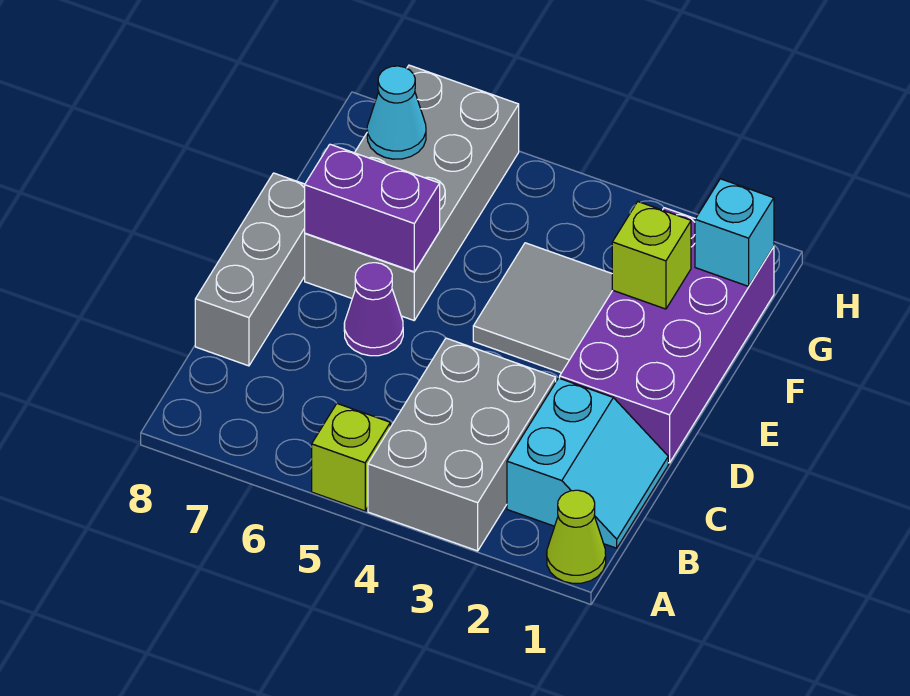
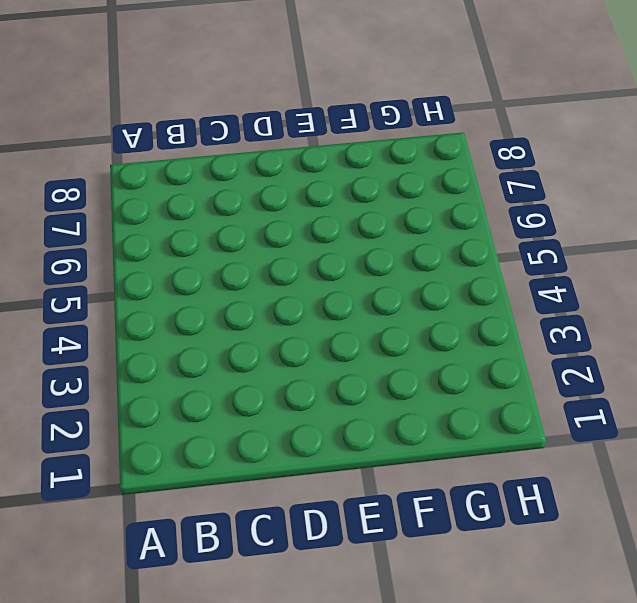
none -> lime cone A1 level 1
none -> grey brick A3:C4 level 1
none -> lime brick A5 level 1

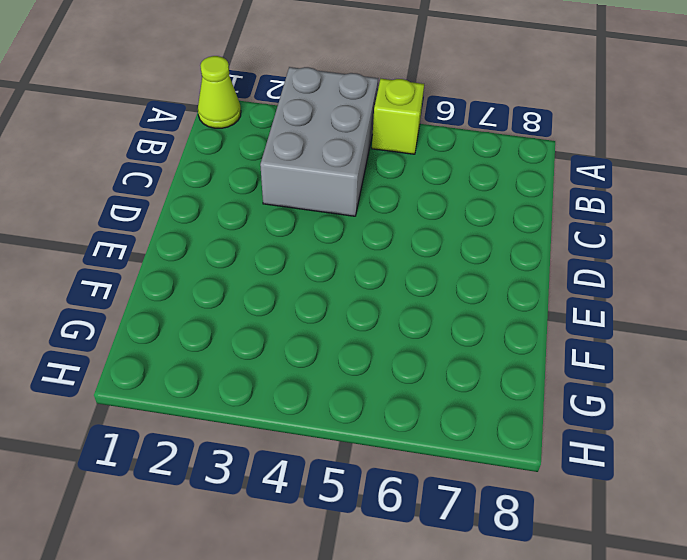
none -> cyan slope B1:C2 level 1 top 2
none -> grey brick C8:E8 level 1
none -> purple brick D1:G2 level 1

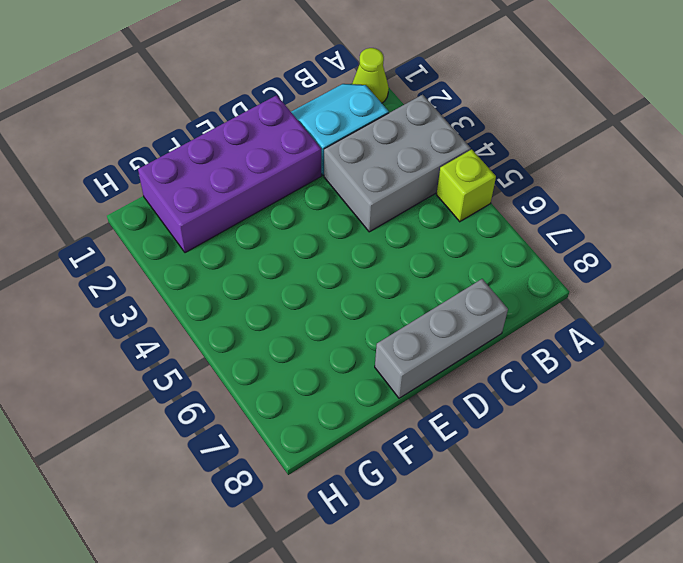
none -> purple cone D6 level 1
none -> grey tile E3:F4 level 1
none -> grey brick E6:H7 level 1

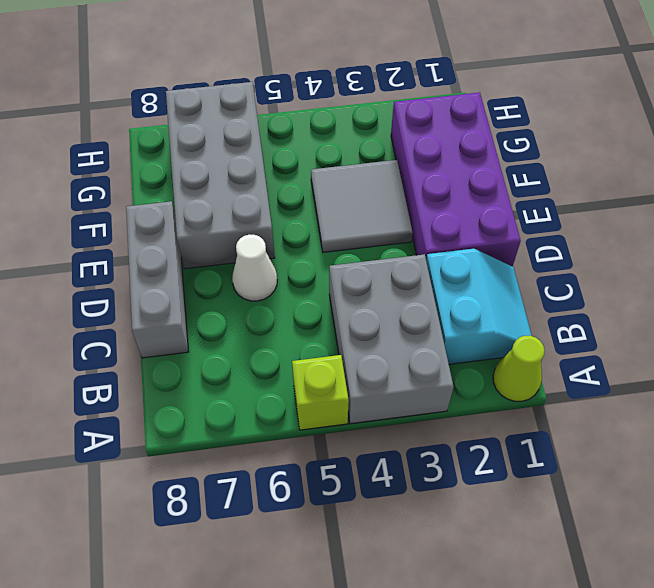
white cone D6 level 1 -> purple cone D6 level 1
none -> purple brick E6:E7 level 2
none -> lime brick F2 level 2
none -> cyan brick G1 level 2

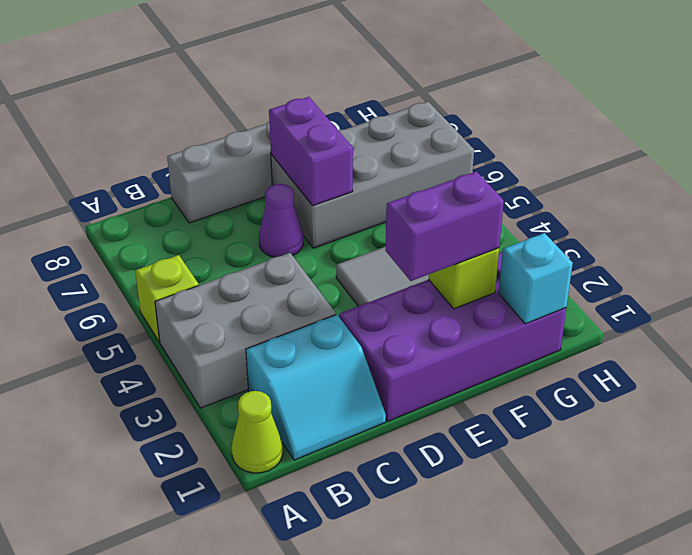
purple brick E2:F2 level 3 -> none
none -> cyan cone G7 level 2

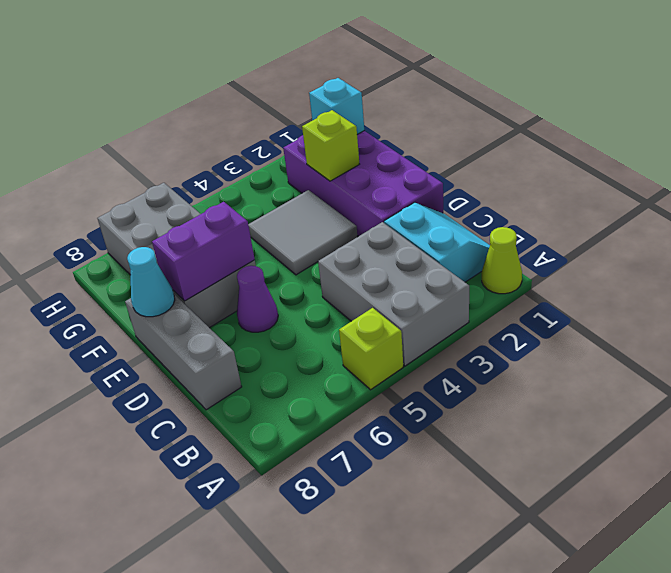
cyan cone E8 level 2 -> cyan cone G7 level 2

